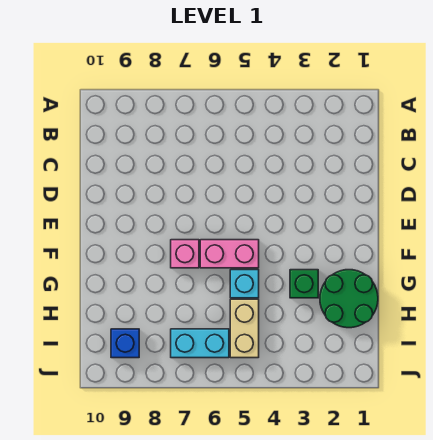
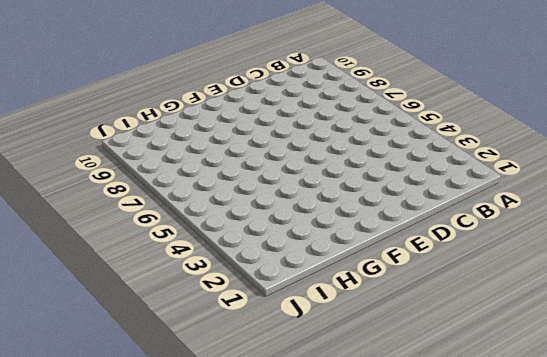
none -> pink brick F5:F6 level 1
none -> pink brick F7 level 1

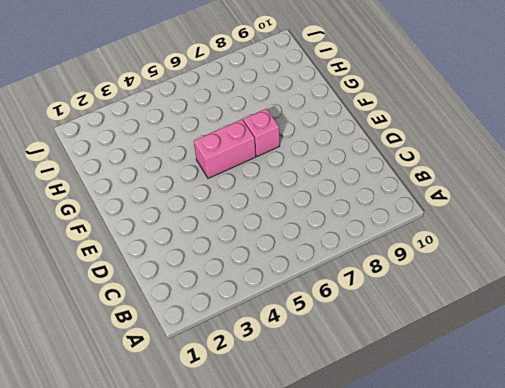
none -> green round brick G1:H2 level 1
none -> green brick G3 level 1

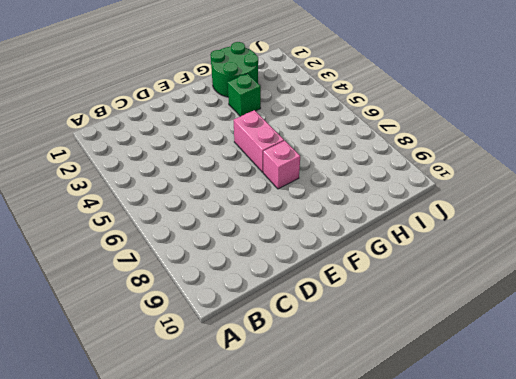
none -> cyan brick G5 level 1
none -> tan brick H5:I5 level 1

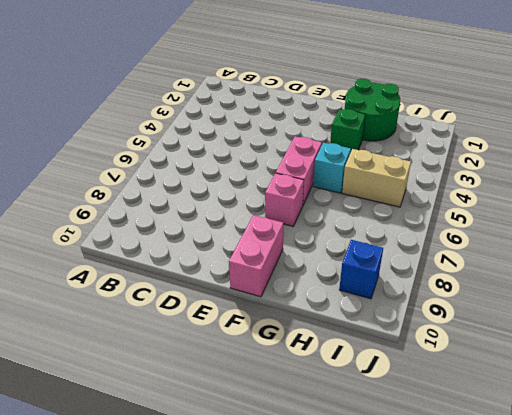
pink brick F9:F10 level 1 -> none
none -> cyan brick I6:I7 level 1

